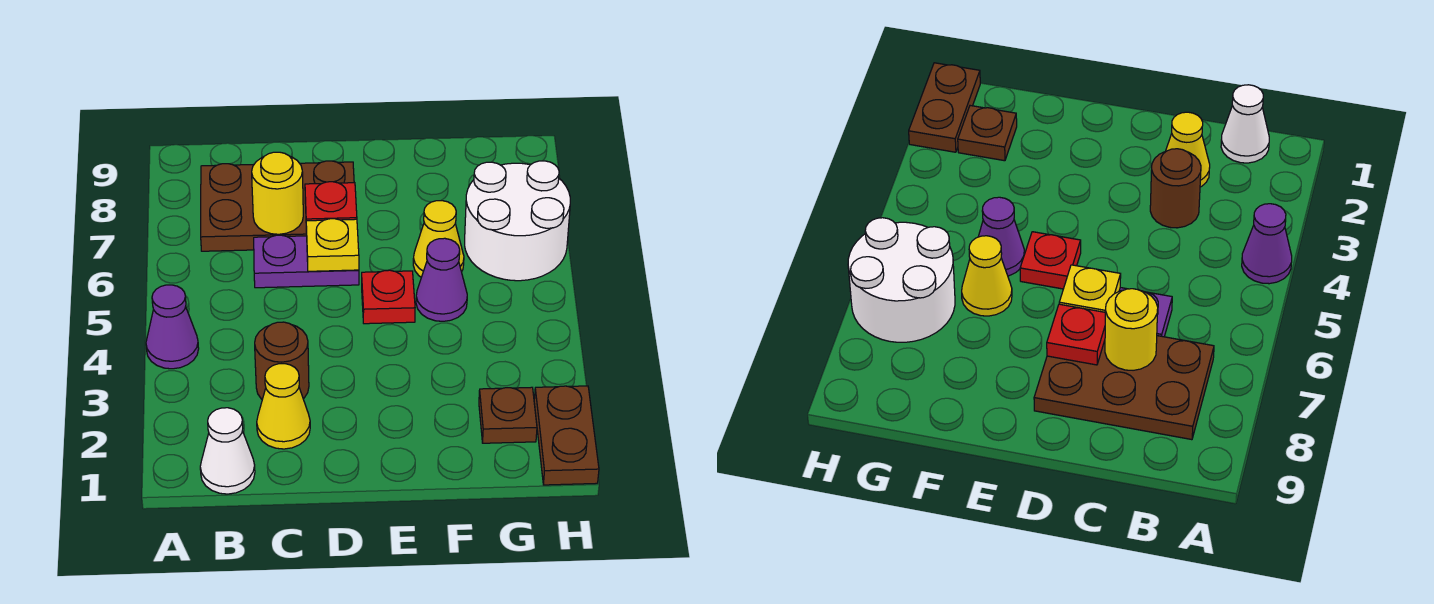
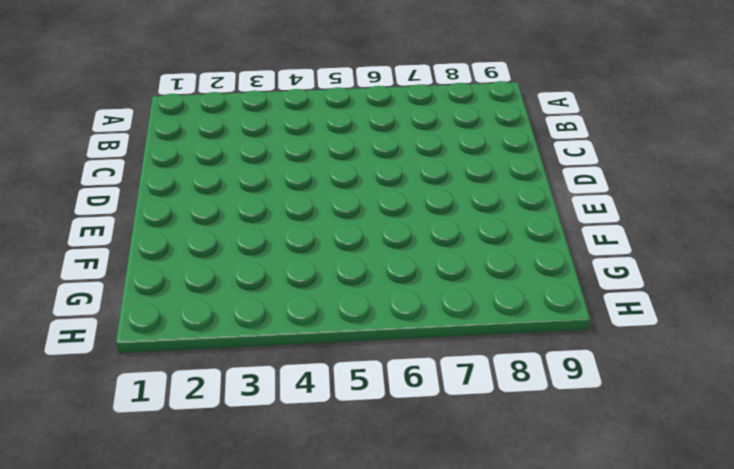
none -> purple cone A4 level 1
none -> white cone B1 level 1
none -> brown plate B7:D8 level 1

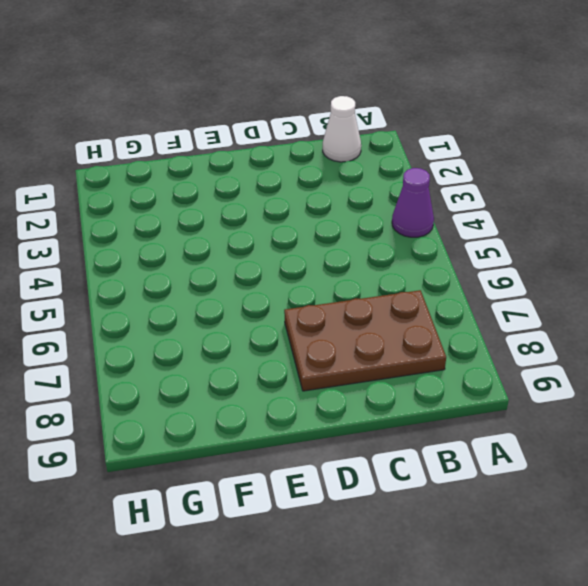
none -> yellow cone C2 level 1
none -> brown round brick C3 level 1
none -> purple plate C6:D6 level 1

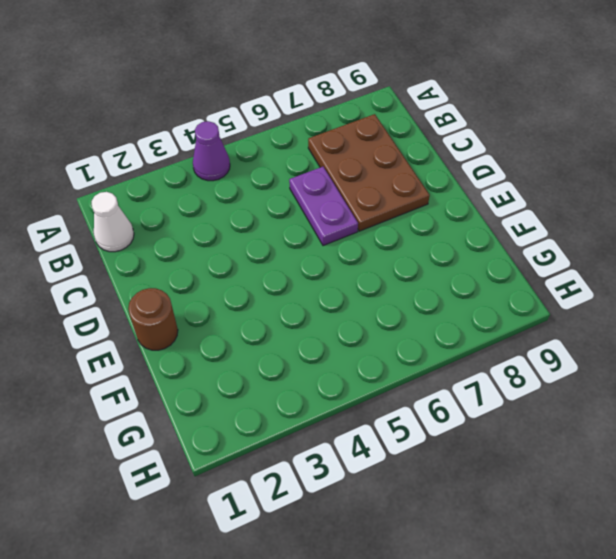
brown round brick E1 level 1 -> brown round brick C3 level 1
none -> yellow cone C2 level 1
none -> red plate E5 level 1
none -> purple cone F5 level 1

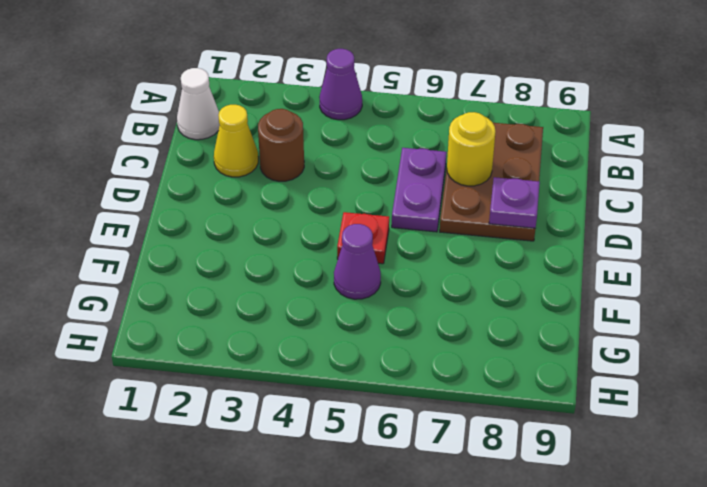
purple plate D8 level 2 -> none
none -> yellow cone F6 level 1
none -> brown plate G2 level 1
none -> white round brick G6:H7 level 1

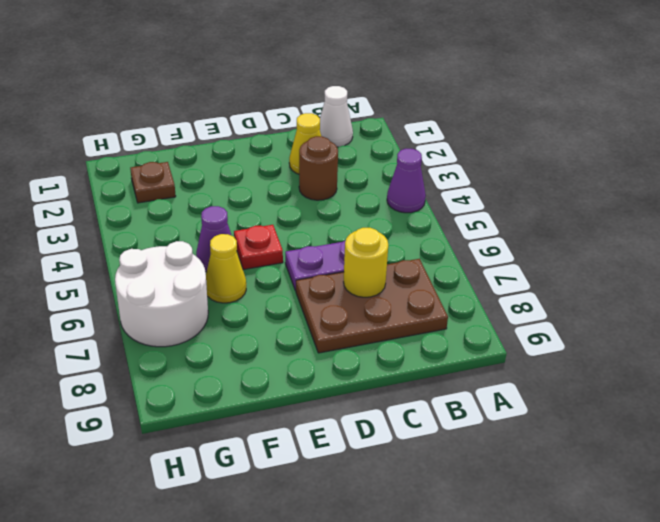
none -> brown plate H1:H2 level 1
none -> yellow plate D6 level 2
none -> red plate D7 level 2

